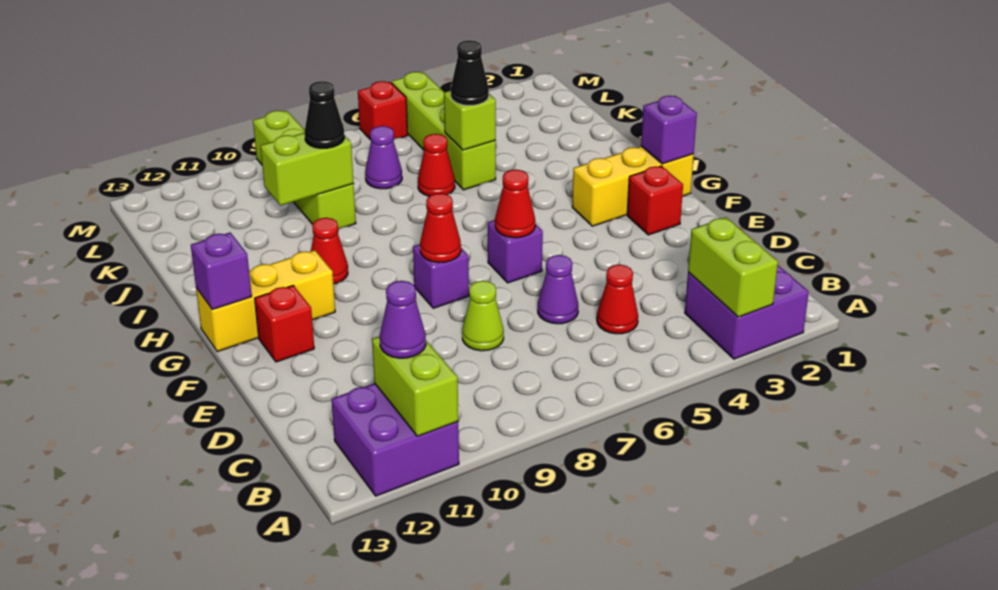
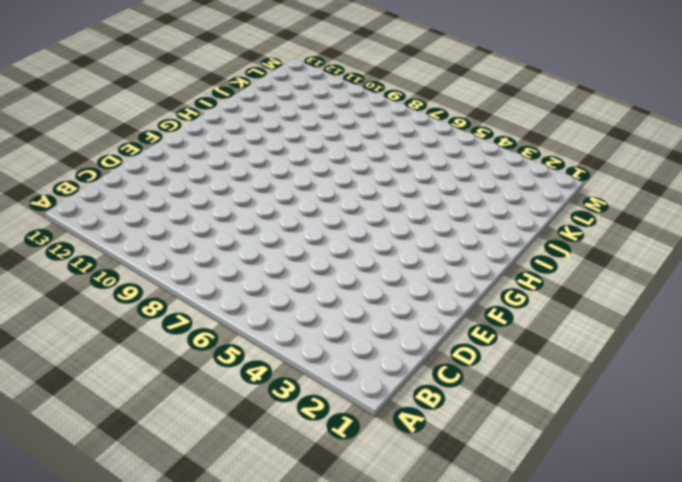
none -> purple brick A2:B3 level 1
none -> purple brick A11:B12 level 1
none -> red cone C5 level 1

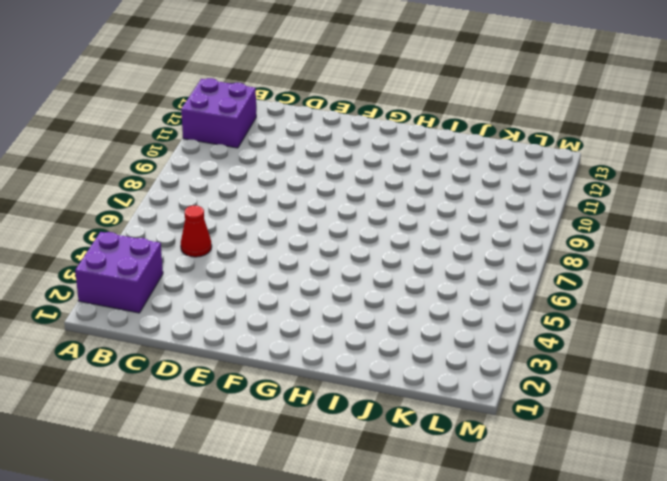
none -> purple cone D6 level 1
none -> lime cone D8 level 1
none -> red brick F2 level 1

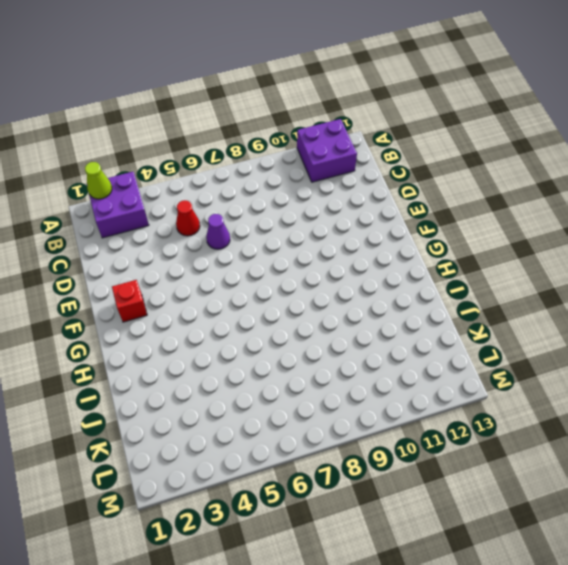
lime cone A2 level 2 -> lime cone D8 level 1
none -> purple brick F6 level 1
none -> purple brick F8 level 1
none -> red brick F12 level 1

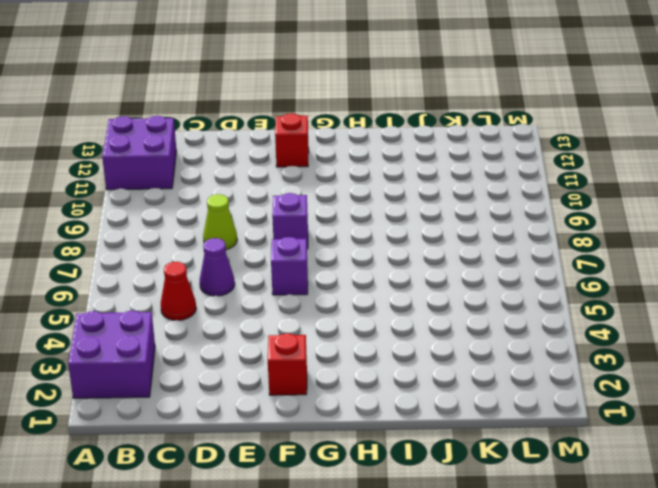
none -> yellow brick G1:G3 level 1
none -> yellow brick G11:G13 level 1
none -> red cone H10 level 1

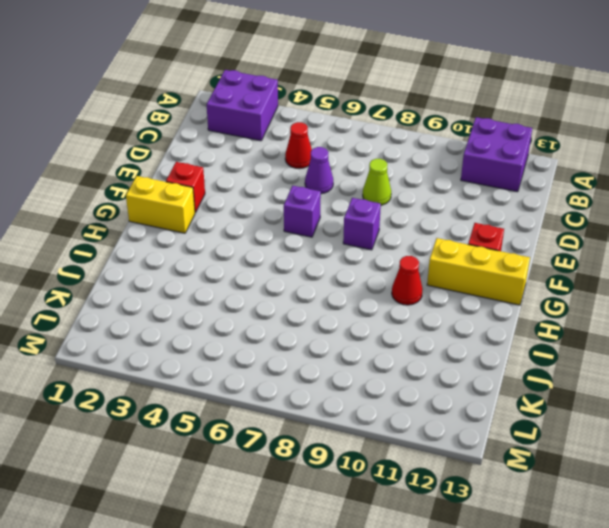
yellow brick G1:G2 level 1 -> yellow brick G1:G3 level 1
none -> lime brick J5:M5 level 1
none -> red cone J6 level 1
none -> lime brick J9:M9 level 1

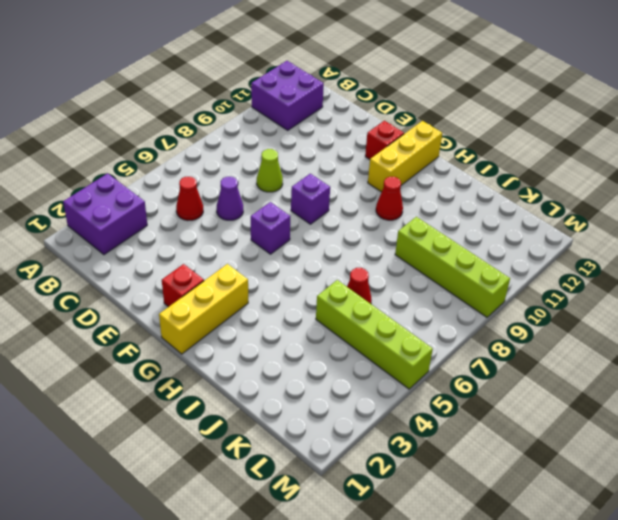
none -> purple cone K7 level 1
none -> red brick M6 level 1
none -> lime brick A3:B3 level 2

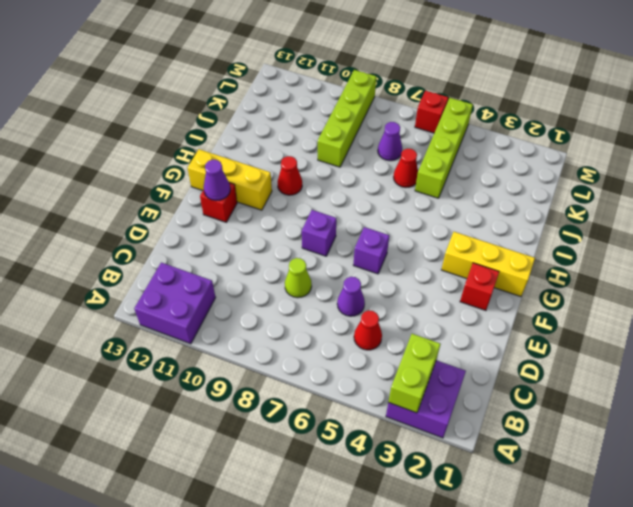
purple cone F12 level 2 -> purple cone B11 level 3
none -> lime brick A11:B11 level 2
none -> red cone F6 level 2
none -> red cone F8 level 2

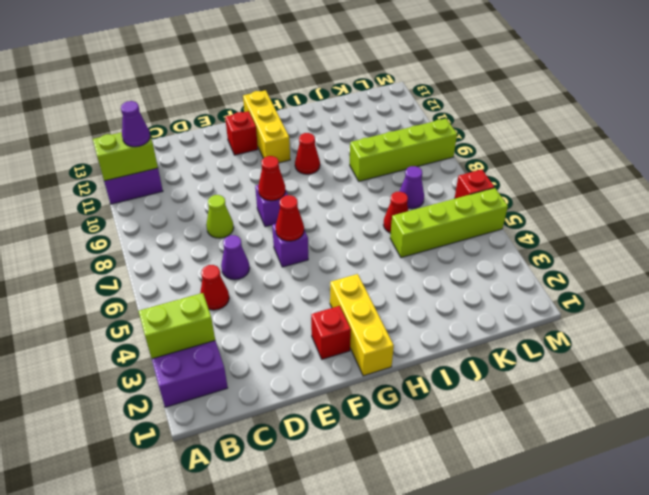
none -> purple brick G1 level 2
none -> purple brick G13 level 2
none -> lime brick J5 level 2

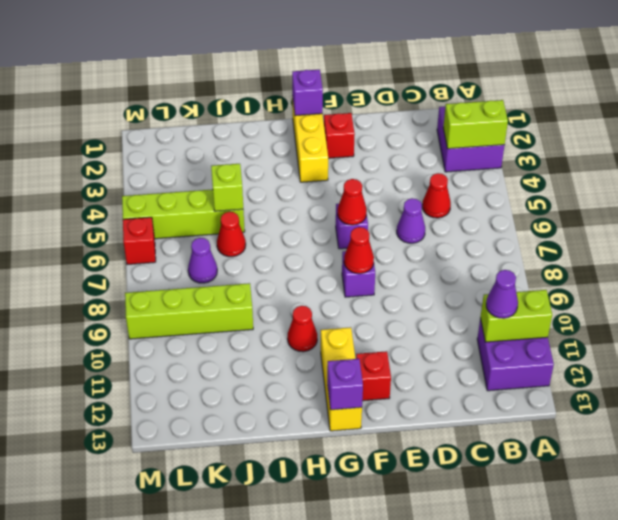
none -> lime cone D8 level 1
none -> lime brick J9:J10 level 2
none -> black cone J5 level 3

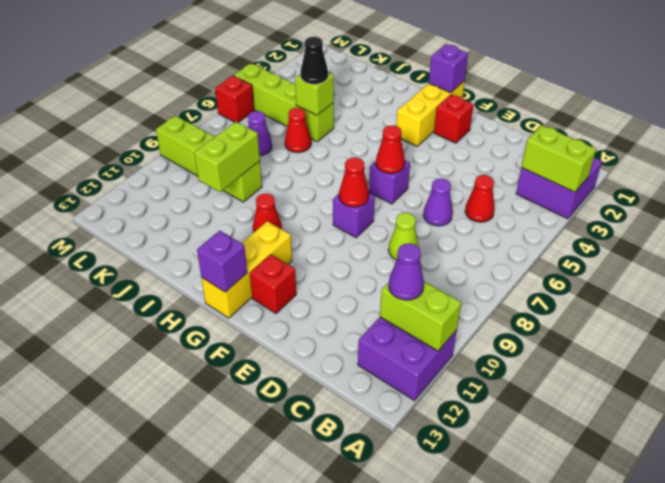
none -> black cone J9 level 3

